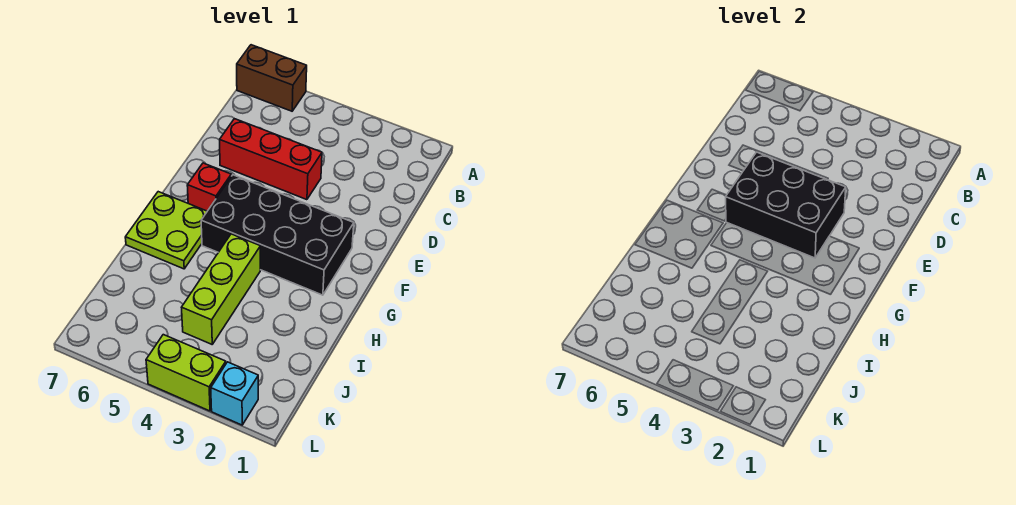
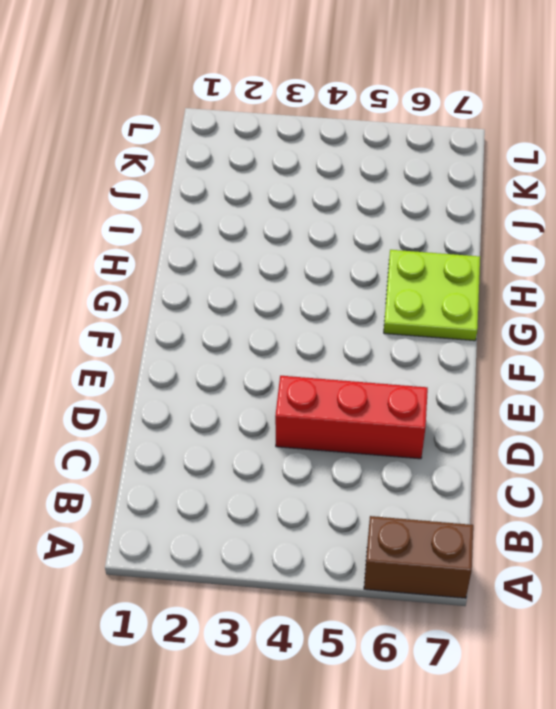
none -> black brick F2:G5 level 1
none -> red brick F6 level 1

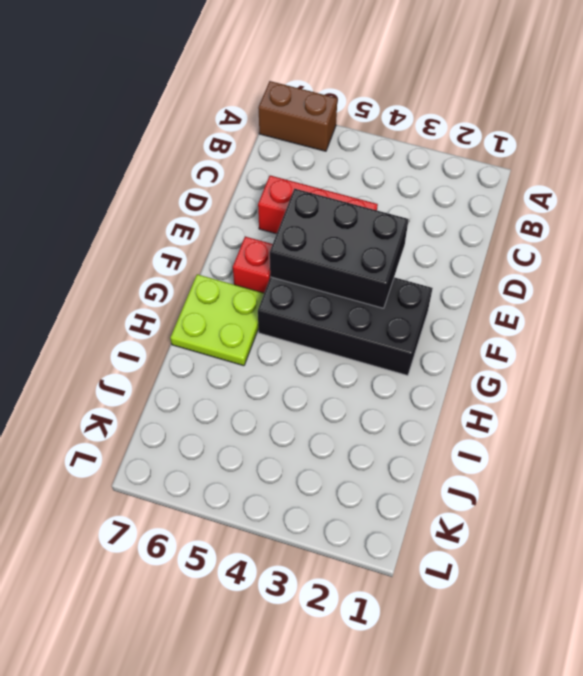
none -> lime brick H4:J4 level 1
none -> cyan brick L2 level 1

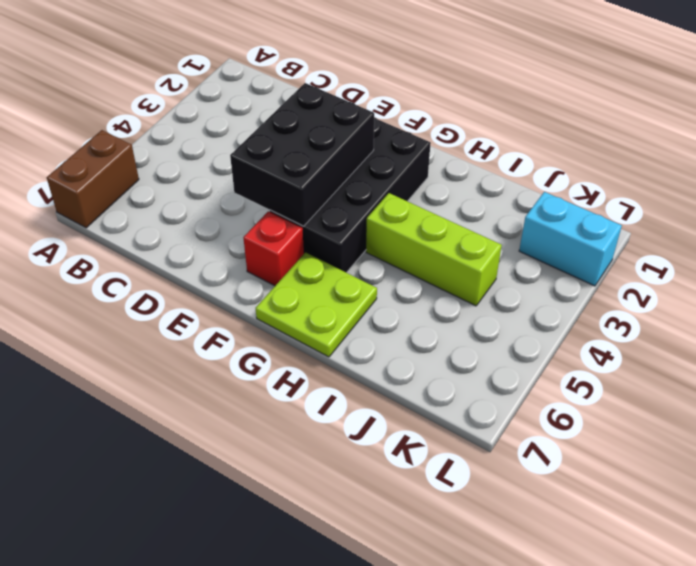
cyan brick K2:L2 level 1 -> cyan brick L2 level 1
none -> red brick D4:D6 level 1
none -> lime brick L3:L4 level 1

